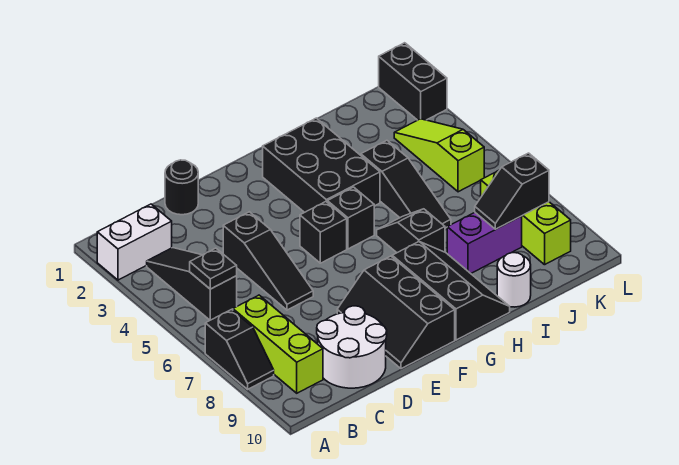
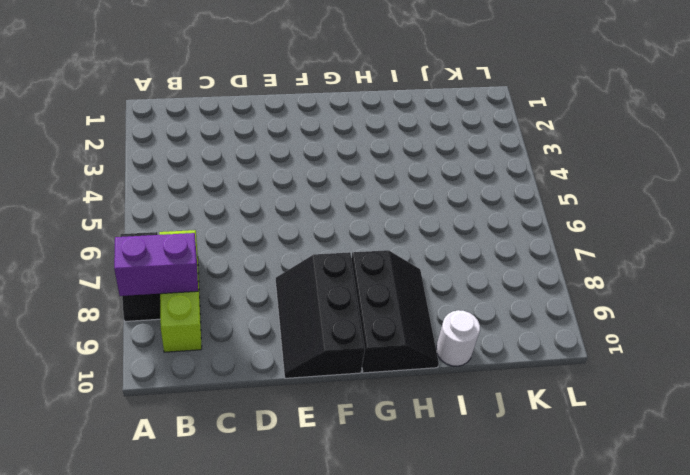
purple brick A8:B8 level 2 -> purple brick I8:J8 level 1
none -> white brick A2:B2 level 1
none -> black slope B3:B5 level 1 top 5
none -> white round brick C9:D10 level 1

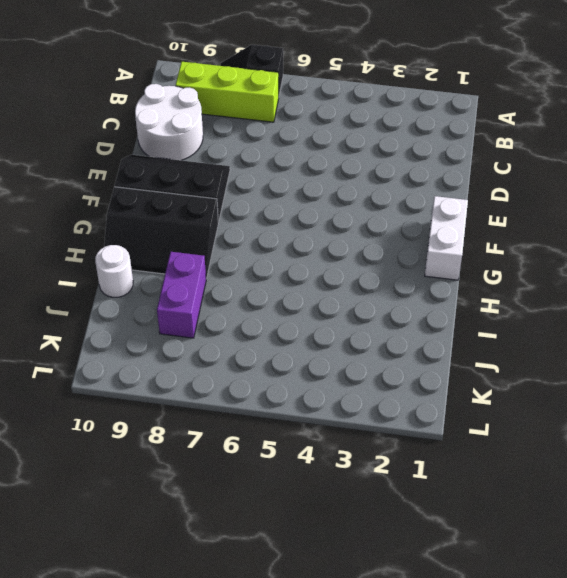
white brick F1:G1 level 1 -> white brick A2:B2 level 1
none -> black slope B3:B5 level 1 top 5
none -> black round brick D1 level 1
none -> black slope D4:D6 level 1 top 4

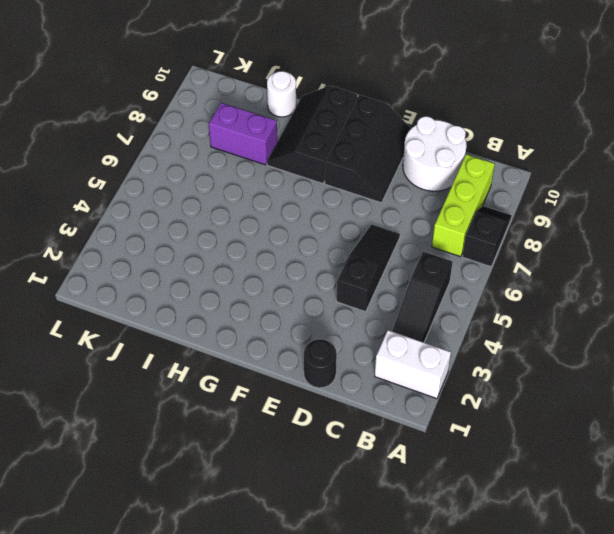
none -> black brick F5 level 1
none -> black brick G2:H4 level 1
none -> black brick G5 level 1

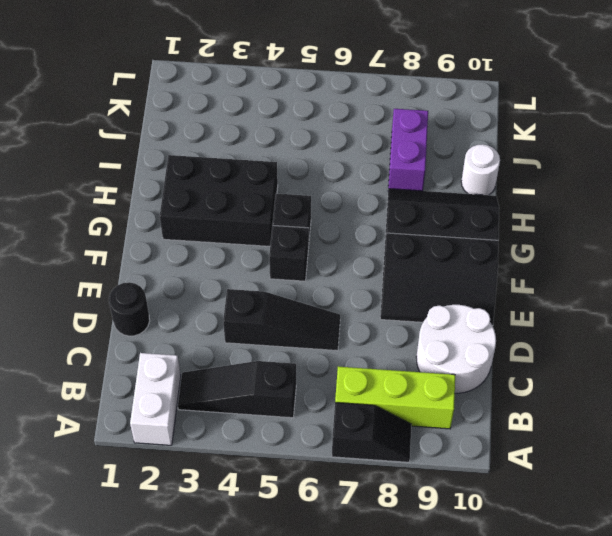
none -> black slope H6:H7 level 1 top 7
none -> black slope I4:I6 level 1 top 4
none -> lime slope K3:K5 level 1 top 5

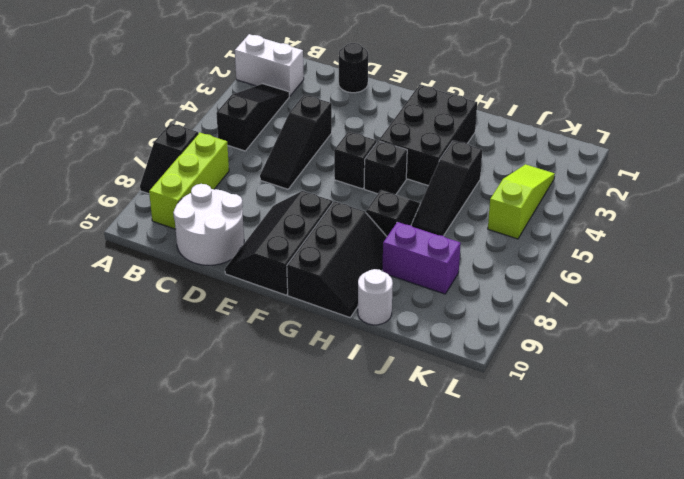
none -> lime brick K7:K9 level 1
none -> black brick L1:L2 level 1
none -> black plate B5 level 2

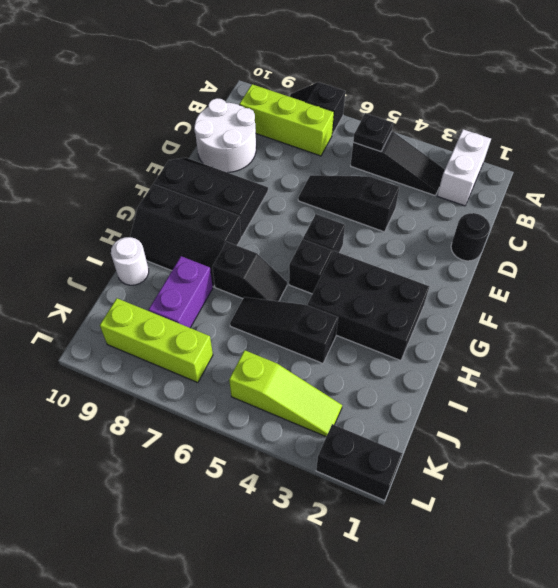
none -> black slope J8:K8 level 2 top K

